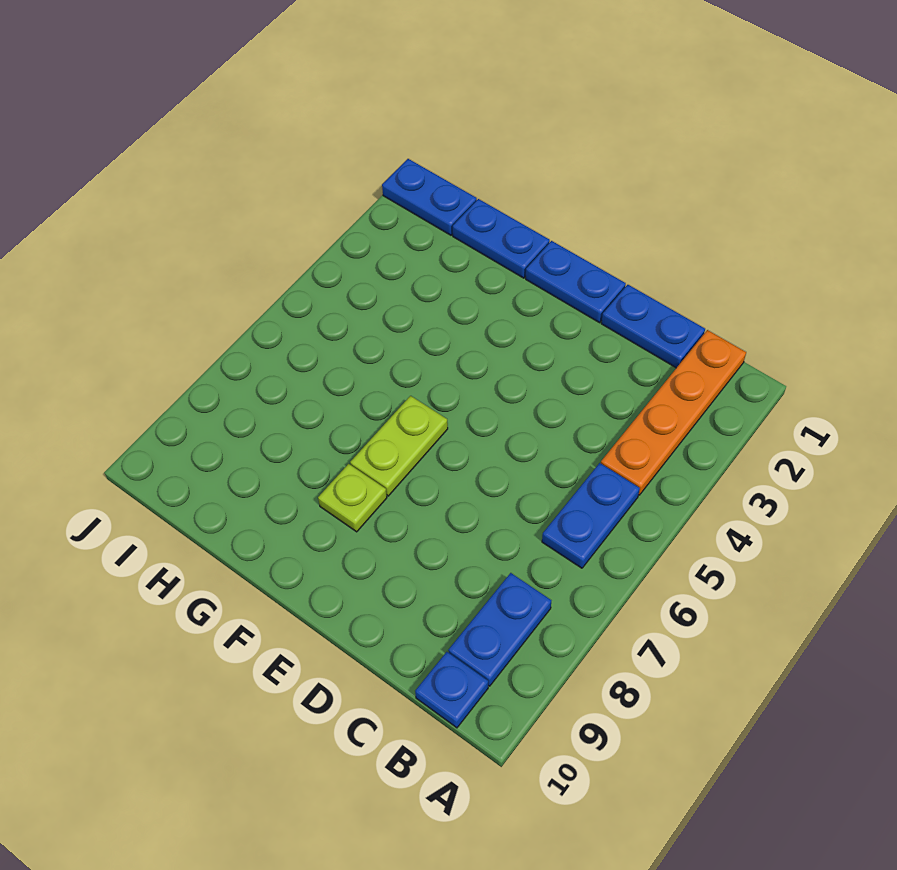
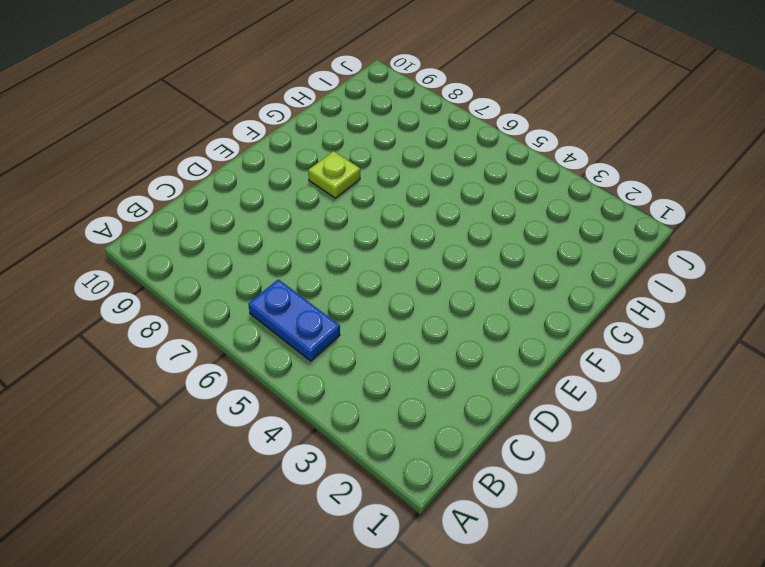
none -> orange plate B1:B4 level 1
none -> blue plate B8:B9 level 1

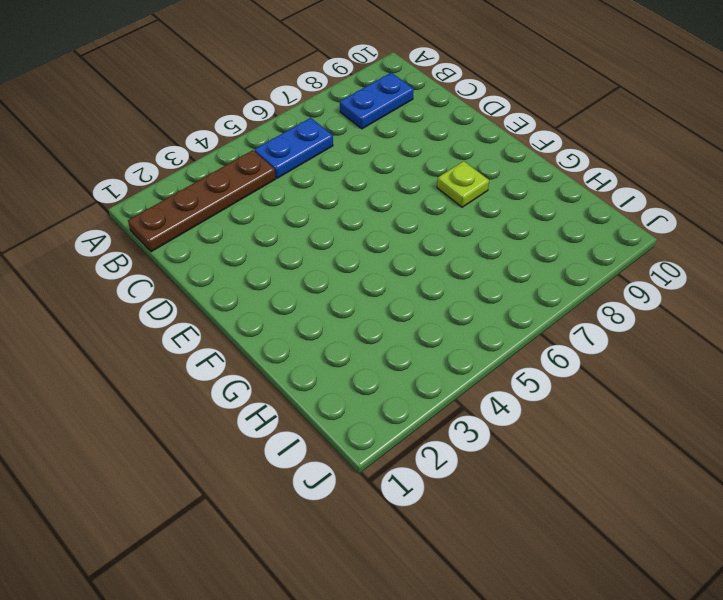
brown plate B1:B4 level 1 -> orange plate B1:B4 level 1
none -> blue plate B10 level 1
none -> blue plate C1:D1 level 1

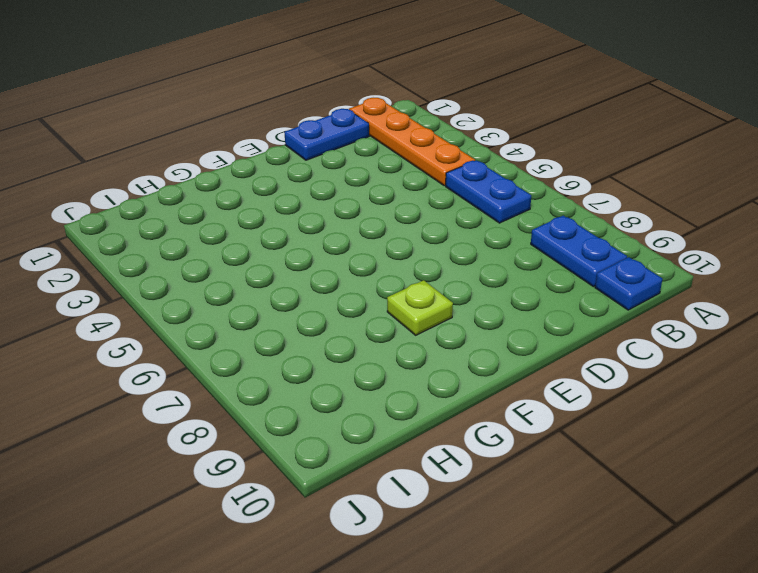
none -> blue plate E1:F1 level 1
none -> lime plate F6:F7 level 1

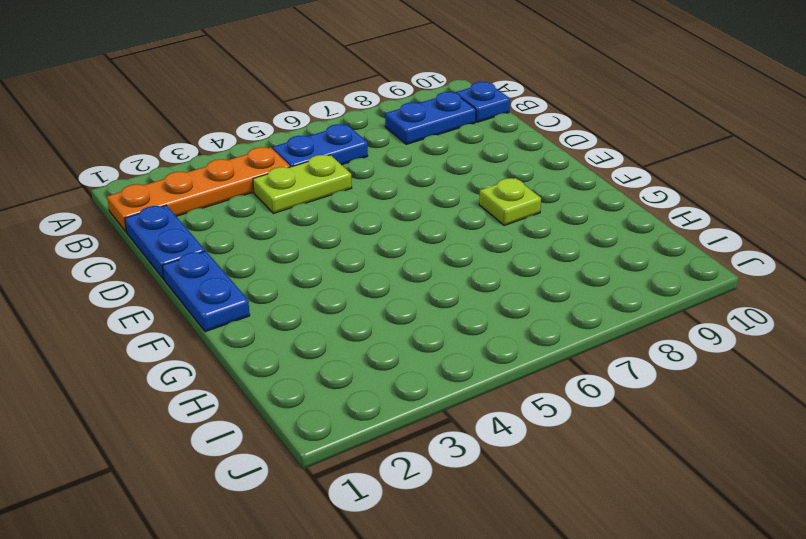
lime plate C4:C5 level 1 -> lime plate F6:F7 level 1
none -> blue plate G1:H1 level 1
none -> blue plate I1:J1 level 1

